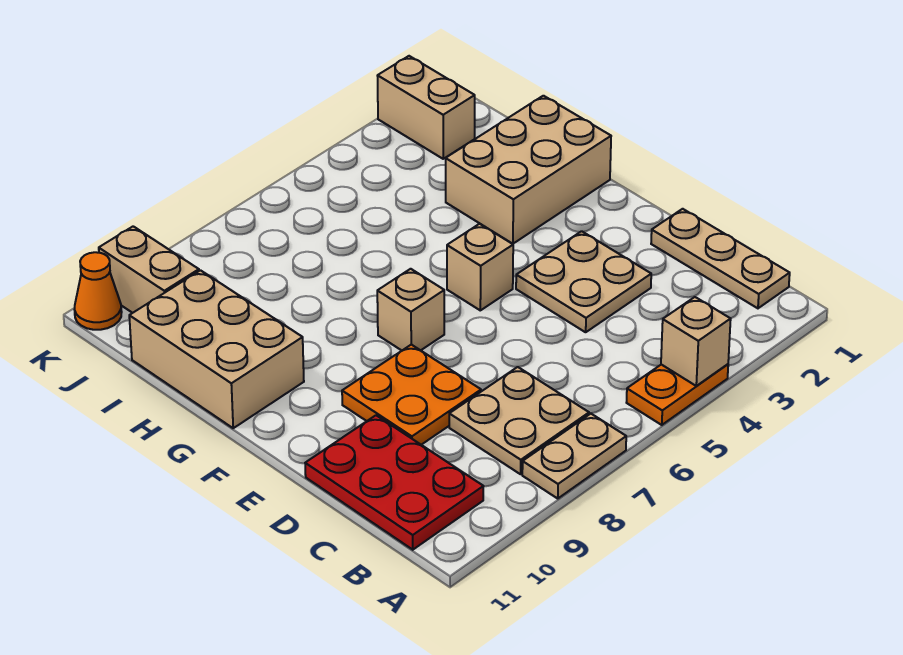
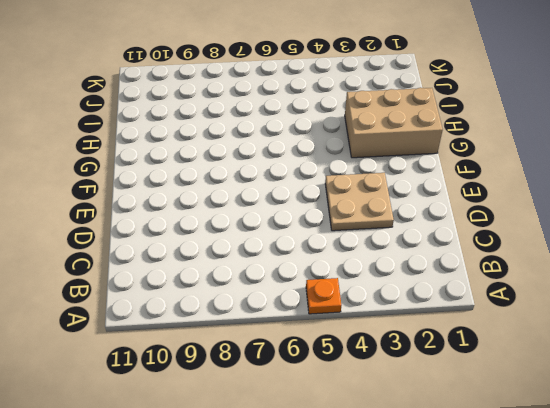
orange plate A5 level 1 -> orange plate A4:A5 level 1
none -> tan plate A7:A8 level 1
none -> tan plate B1:D1 level 1
none -> tan plate B7:C8 level 1

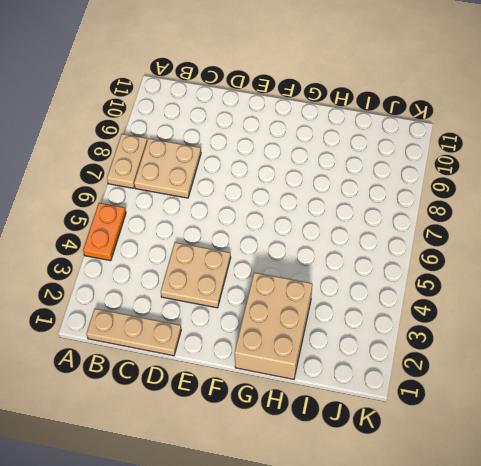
none -> red plate B10:D11 level 1
none -> orange plate D8:E9 level 1
none -> tan brick F5 level 1

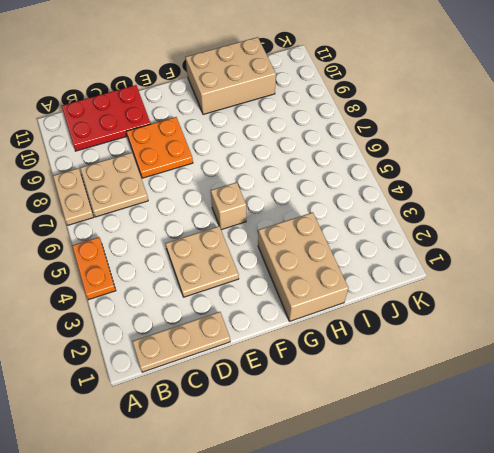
none -> tan brick F7 level 1
none -> tan brick J2:K2 level 1
none -> tan brick J10:K10 level 1

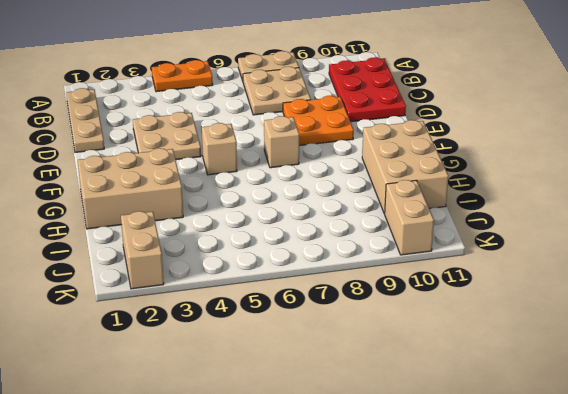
none -> orange cone K11 level 1
none -> tan brick A4 level 2

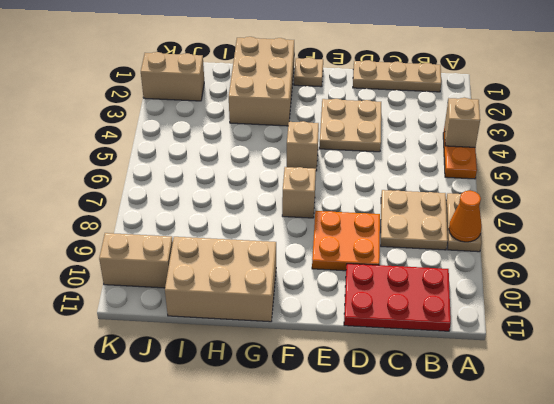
orange cone A8 level 2 -> orange cone K11 level 1
tan plate F1 level 1 -> none

